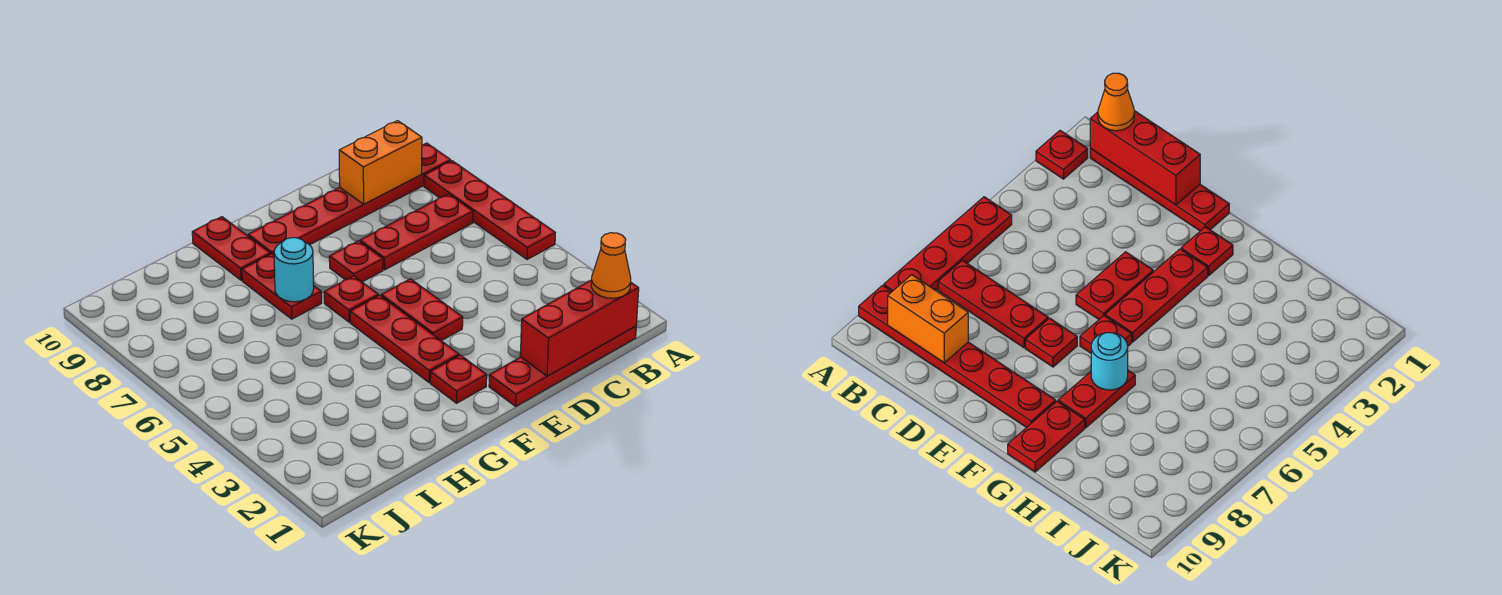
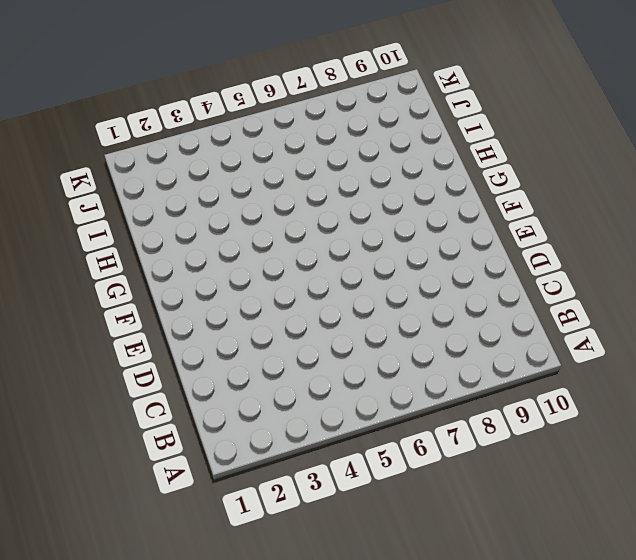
none -> red plate A2 level 1
none -> red plate A5:A8 level 1
none -> red plate A9:F9 level 1

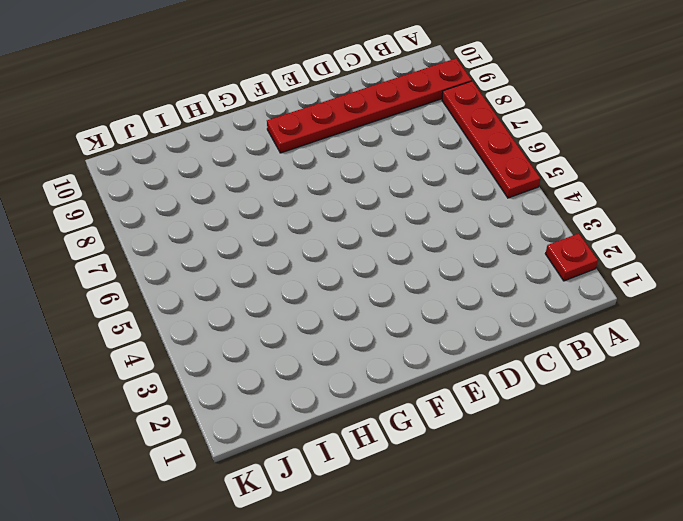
none -> red plate B1:E1 level 1
none -> red plate B7:D7 level 1
none -> red plate E4:E5 level 1

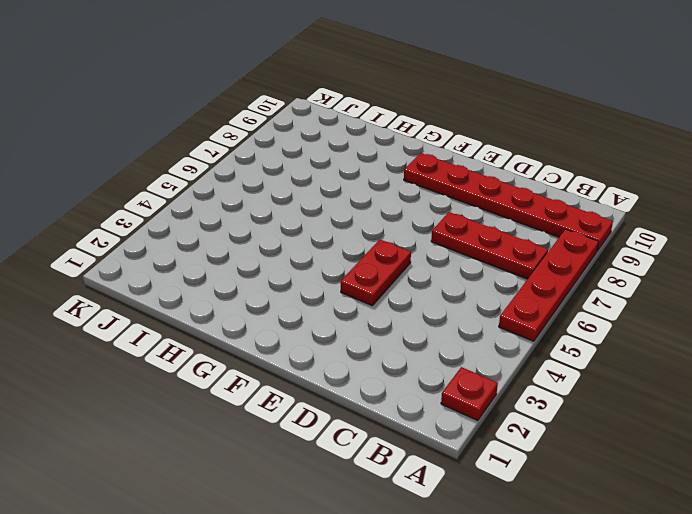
none -> red plate B1:E1 level 1
none -> red plate E7 level 1
none -> red plate F2 level 1

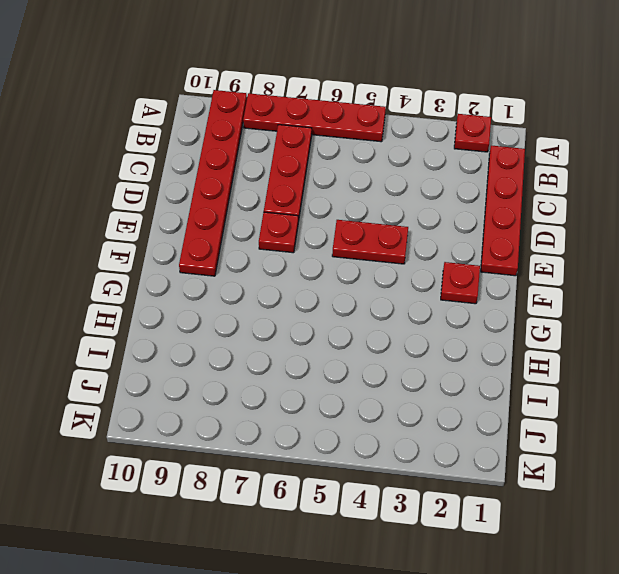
none -> red plate F3:F5 level 1
none -> red plate F6 level 1
none -> red plate G7:G8 level 1

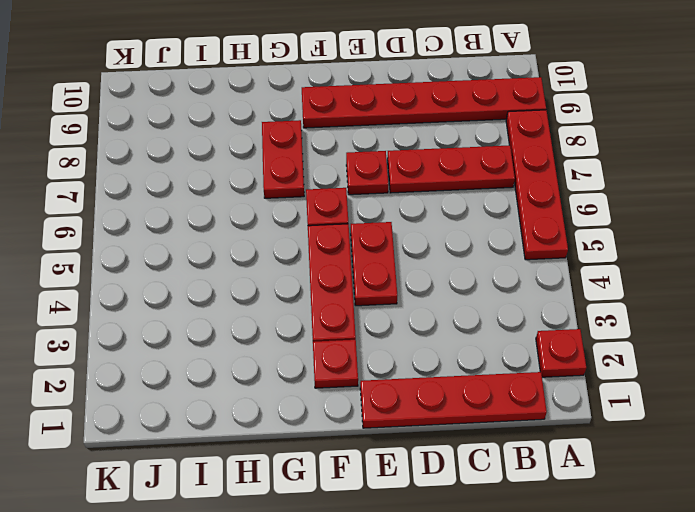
none -> red plate G9:G10 level 1
none -> red brick B1:D1 level 2
none -> orange brick B9:C9 level 2

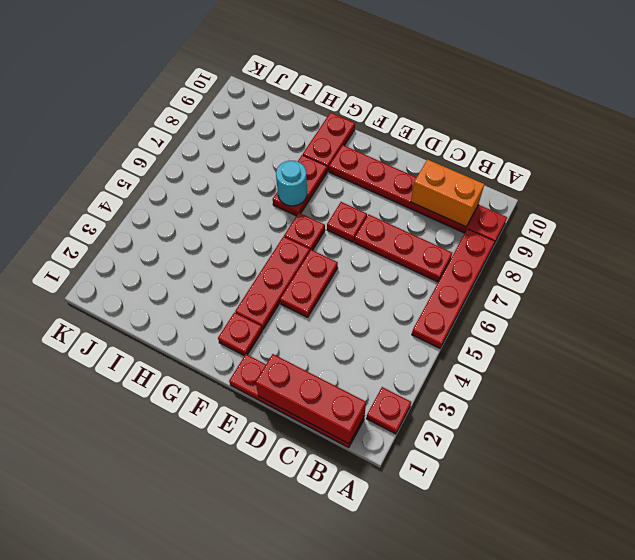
none -> orange cone B1 level 3

